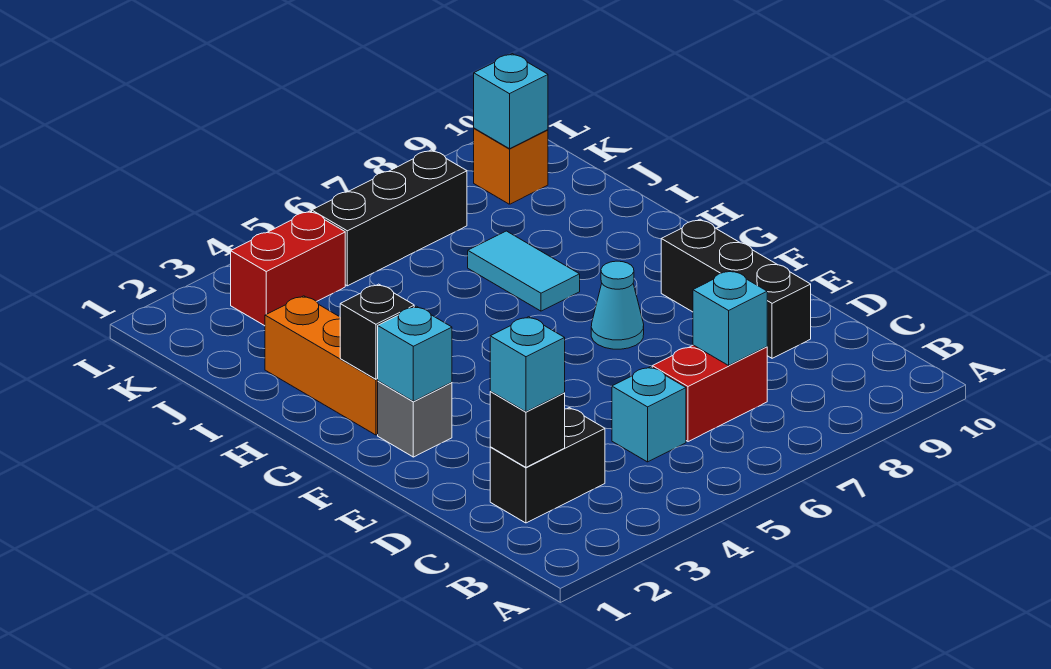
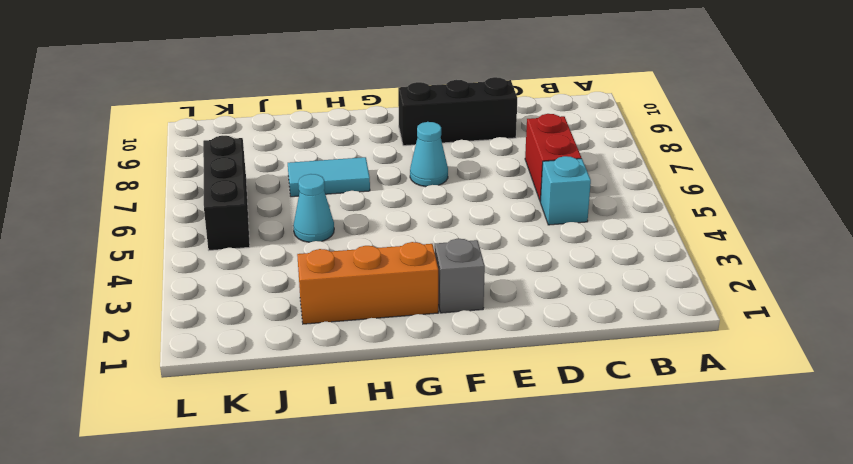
cyan cone I5 level 1 -> none
none -> black brick C2:C3 level 1
none -> red brick K3:K4 level 1
none -> orange brick K9 level 1

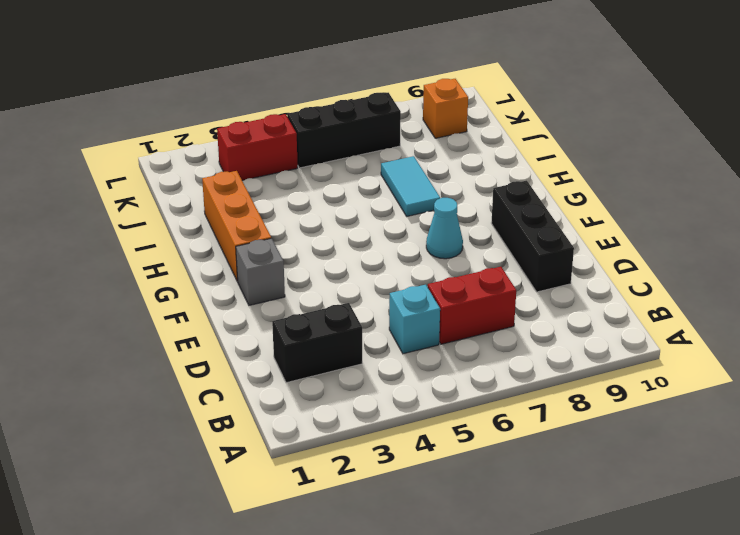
none -> black brick C2 level 2
none -> cyan brick C7 level 2
none -> cyan brick F2 level 2

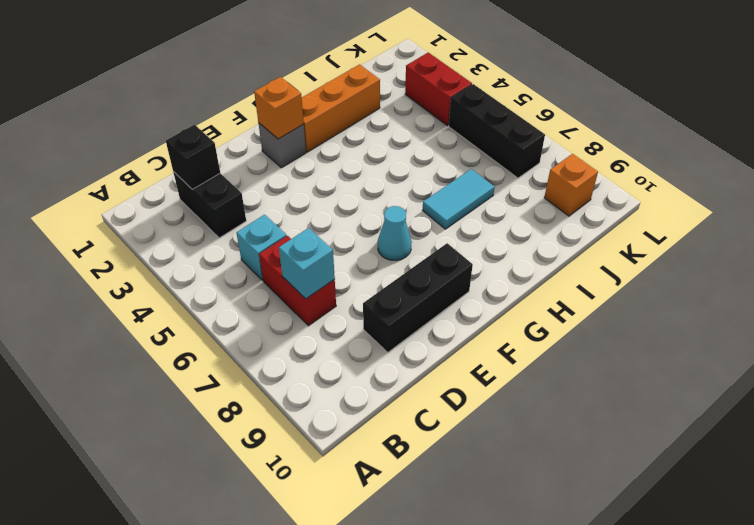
orange brick F2 level 2 -> cyan brick F2 level 2
none -> black brick G2 level 2
none -> cyan brick K9 level 2
none -> cyan brick C2 level 3

